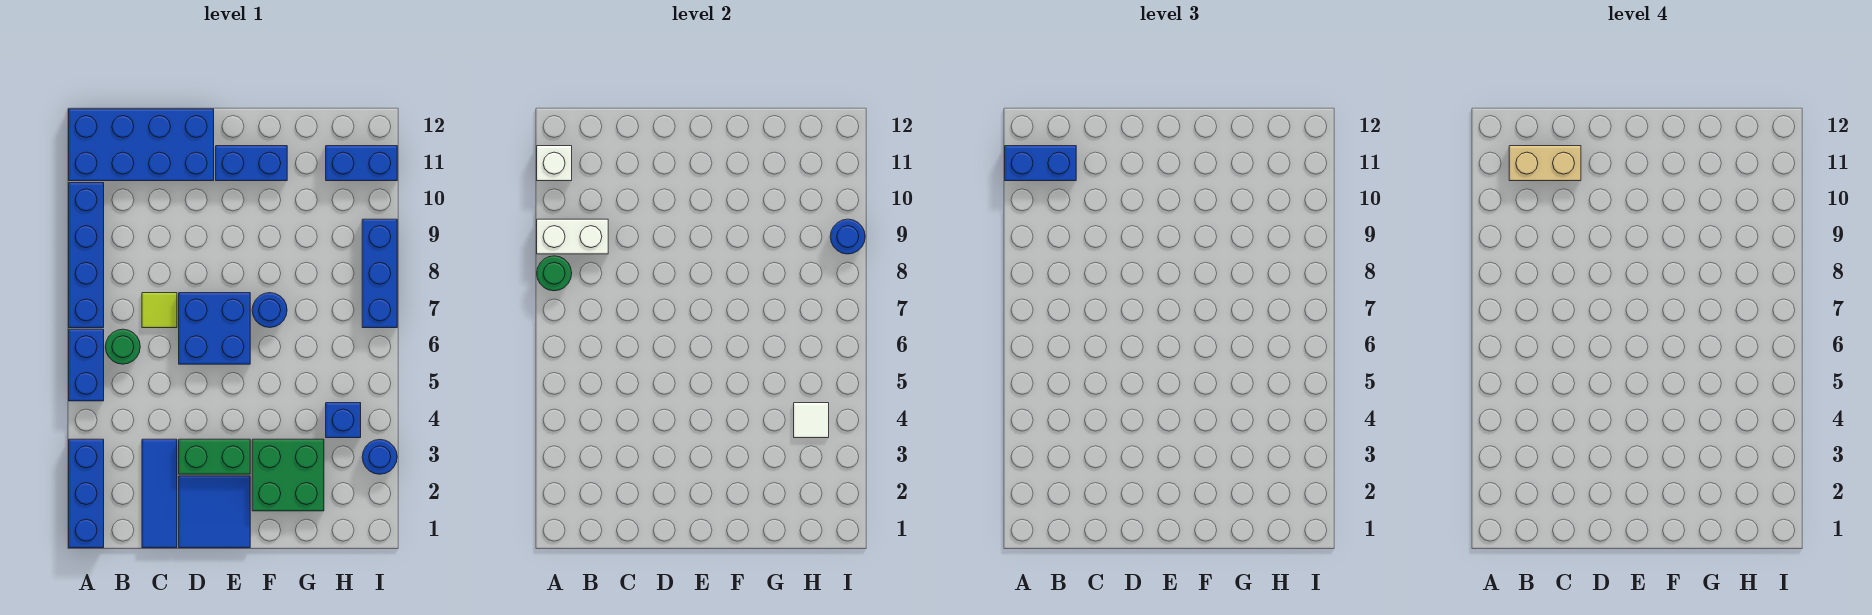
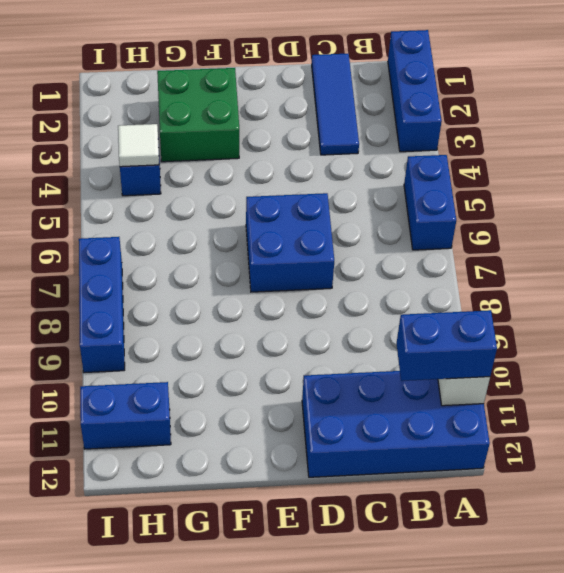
none -> blue brick A7:A10 level 1
none -> green round brick B6 level 1
none -> lime tile C7 level 1

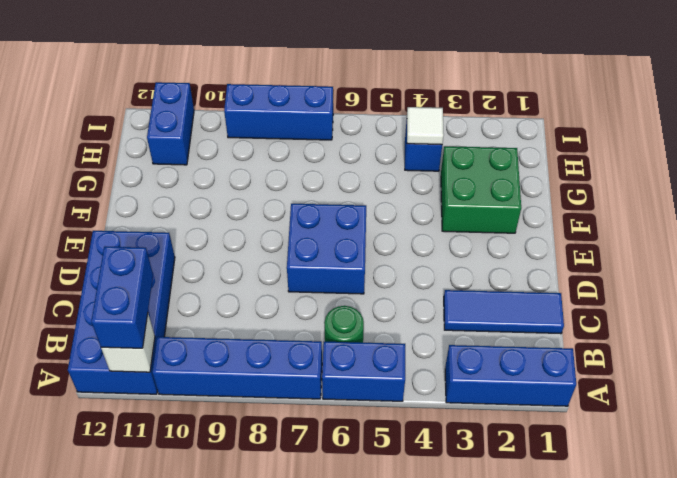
none -> lime tile C7 level 1
none -> blue tile D1:E2 level 1
none -> green brick D3:E3 level 1

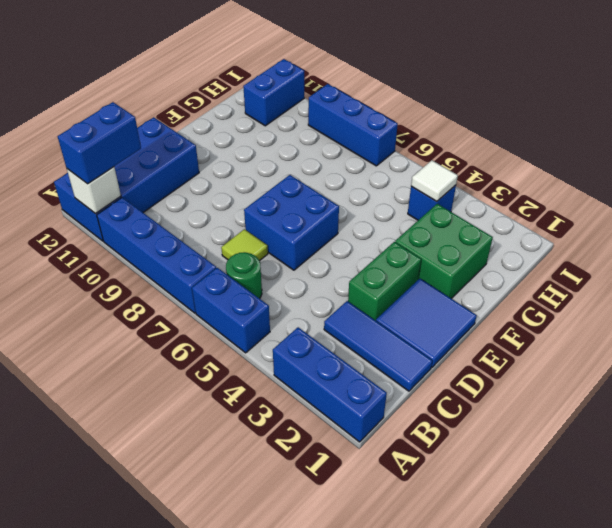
none -> blue brick E11:F11 level 1
none -> blue round brick F7 level 1
none -> blue round brick I3 level 1

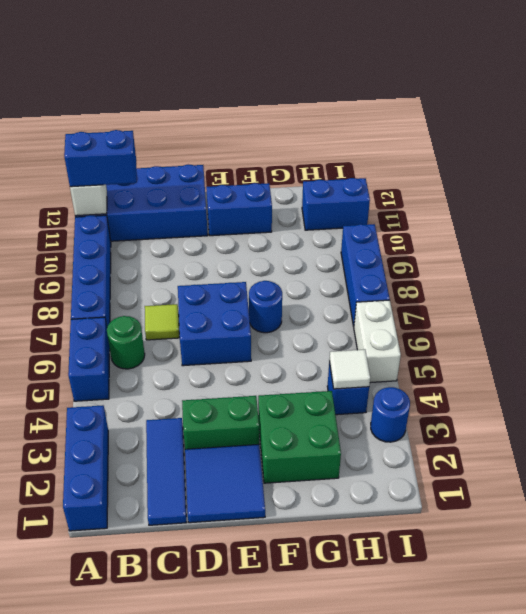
white brick I5:I6 level 1 -> white brick A9:B9 level 2
none -> green round brick A8 level 2
none -> blue round brick I9 level 2
none -> tan brick B11:C11 level 4

